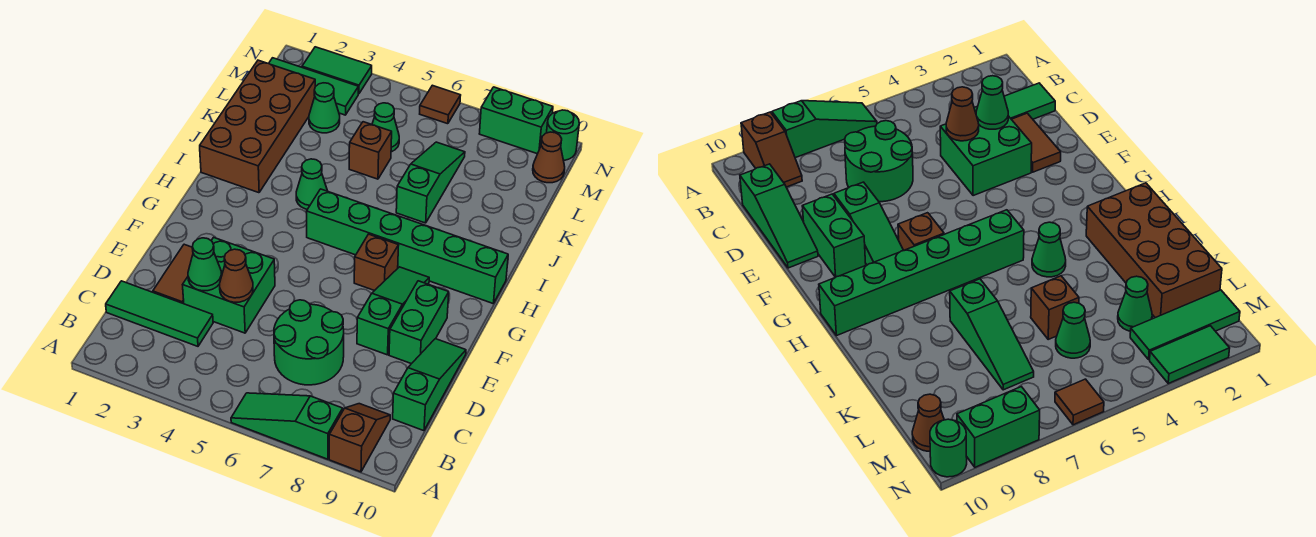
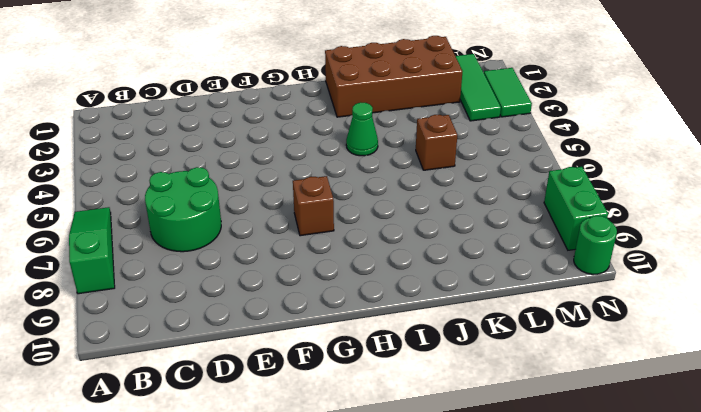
none -> brown slope A9:B9 level 1 top A
none -> green tile C1:C3 level 1
none -> green slope C10:E10 level 1 top C

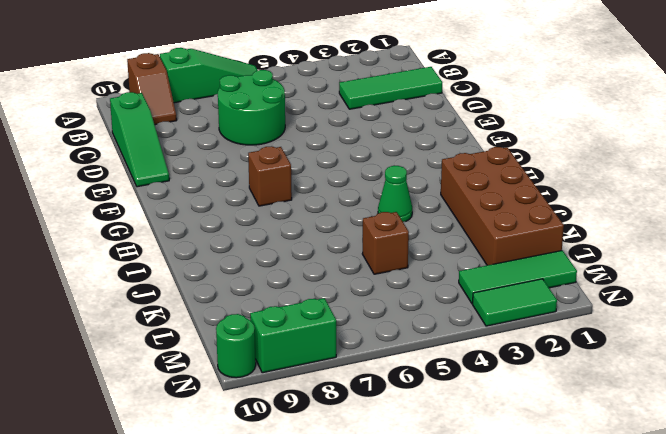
none -> brown tile D2:E2 level 1
none -> green brick D3:E4 level 1
none -> green slope E8:G8 level 1 top E

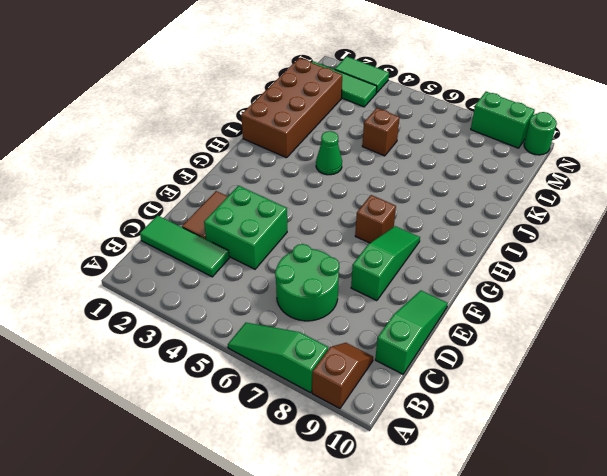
none -> green brick E9:F9 level 1
none -> green brick H5:H10 level 1
none -> green slope J7:L7 level 1 top J

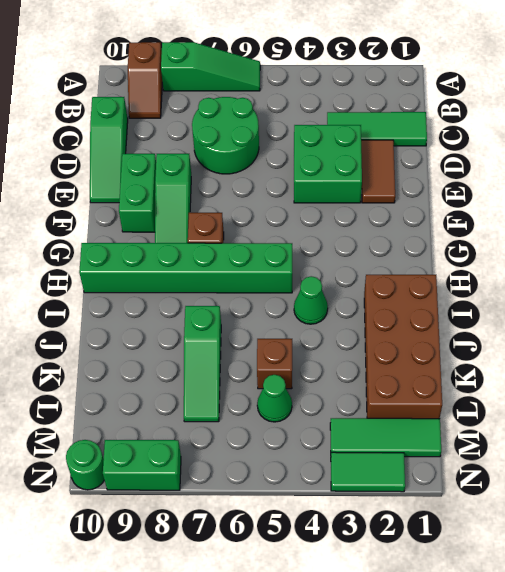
none -> green cone L3 level 1
none -> brown cone M10 level 1
none -> brown tile N6 level 1

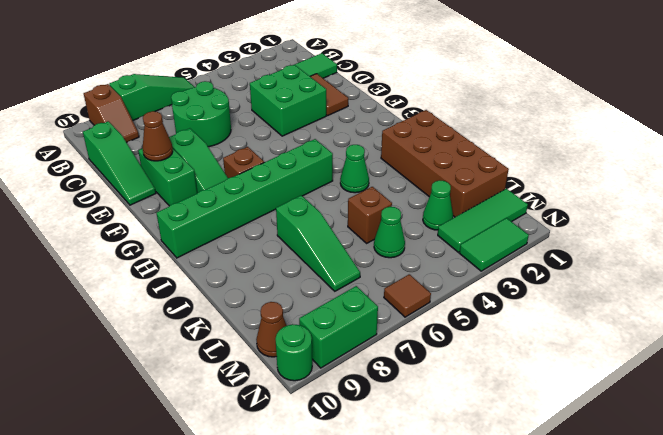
brown cone E9 level 2 -> brown cone D4 level 2
none -> green cone D3 level 2

